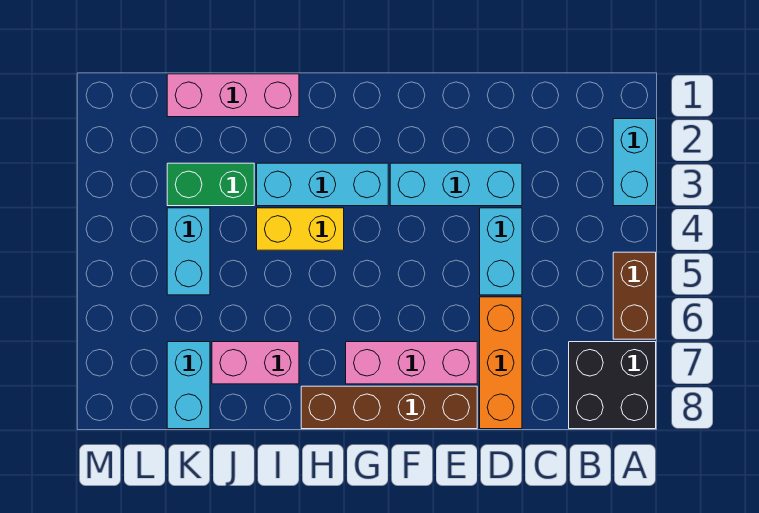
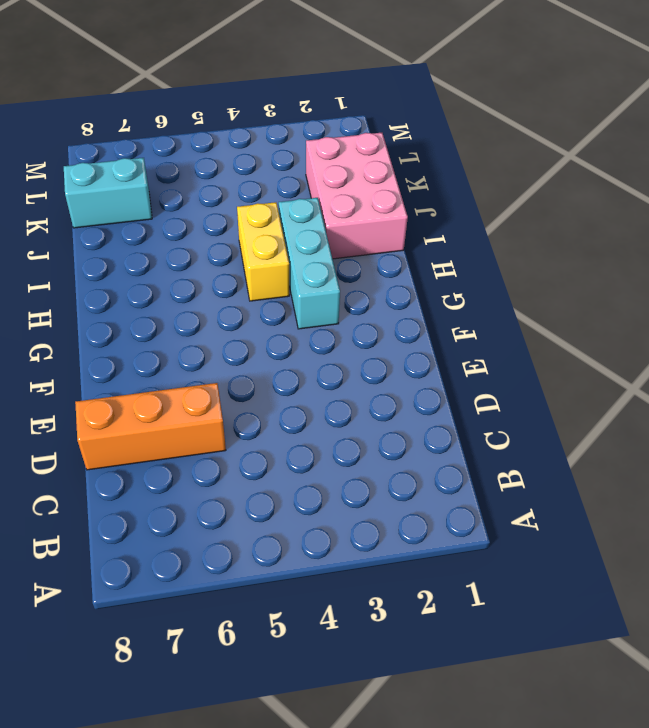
pink brick I1:K2 level 1 -> pink brick I1:K1 level 1
none -> cyan brick A2:A3 level 1
none -> brown brick A5:A6 level 1
none -> black brick A7:B8 level 1

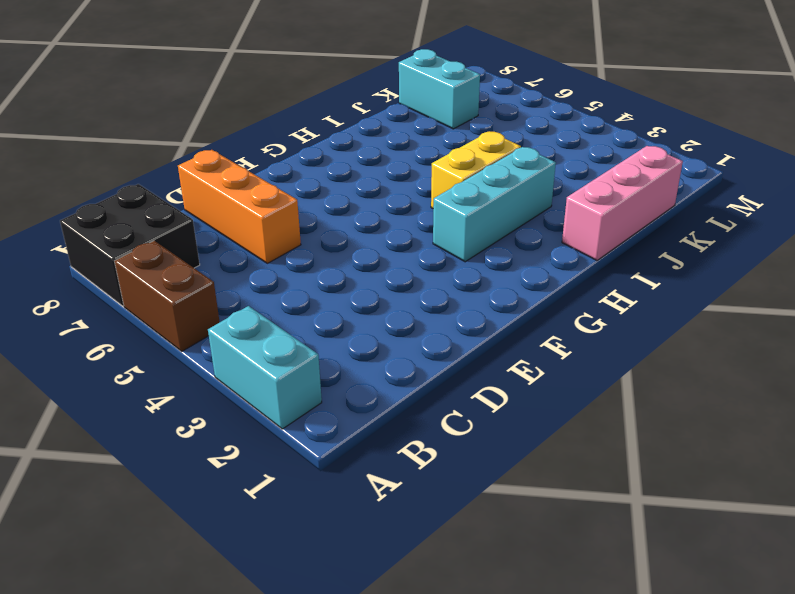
none -> cyan brick D3:F3 level 1
none -> cyan brick D4:D5 level 1
none -> pink brick E7:G7 level 1

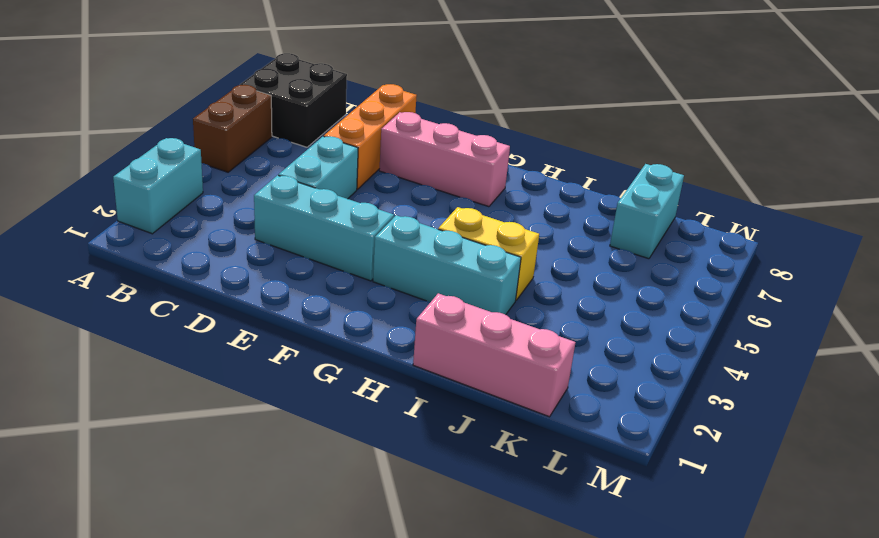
none -> brown brick E8:H8 level 1
none -> pink brick I7:J7 level 1
none -> green brick J3:K3 level 1

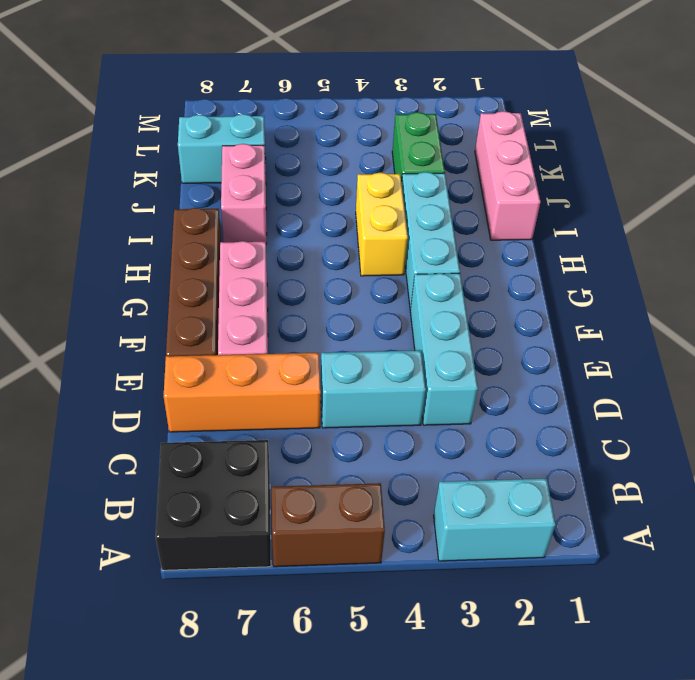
none -> cyan brick K4:K5 level 1

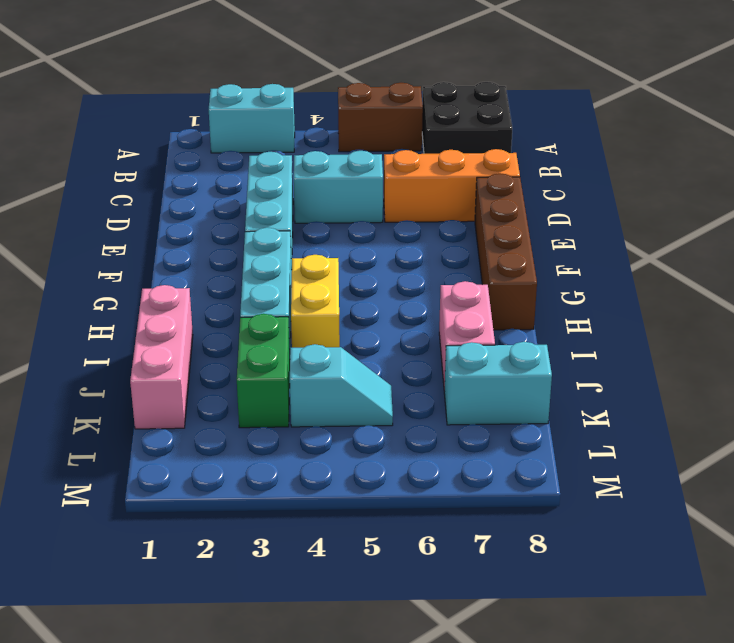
cyan slope K4:K5 level 1 top 4 -> cyan brick K4:K5 level 1
none -> pink brick E7:G7 level 1

